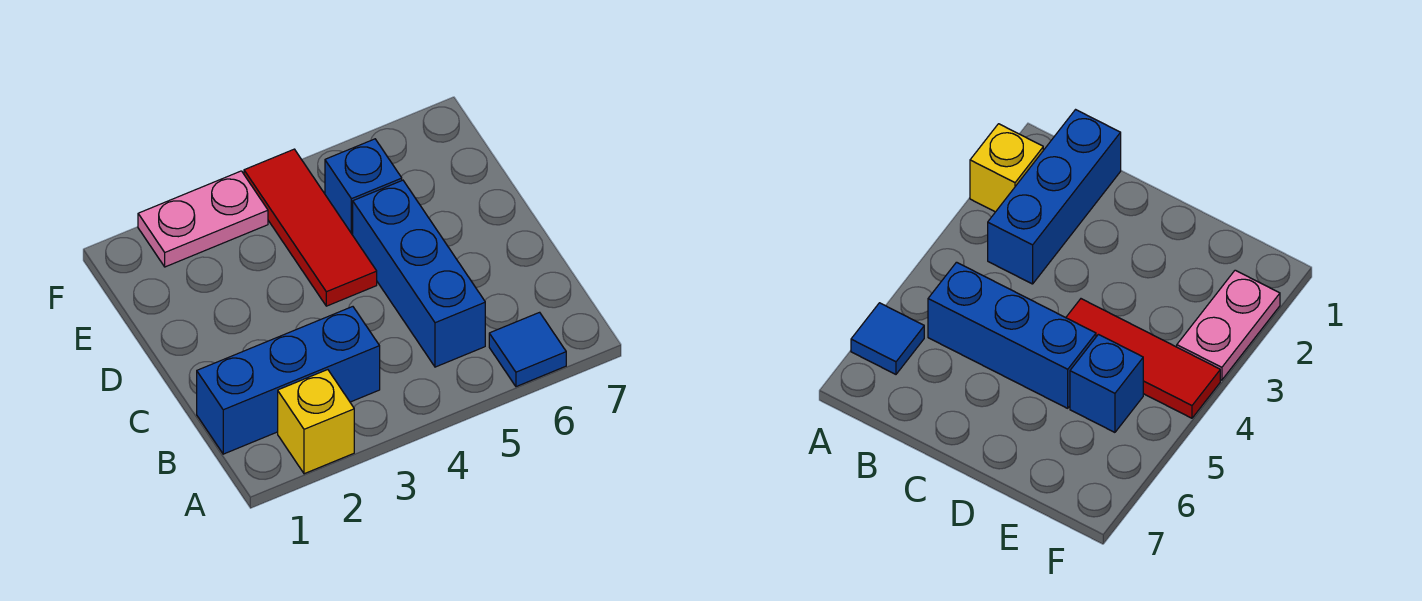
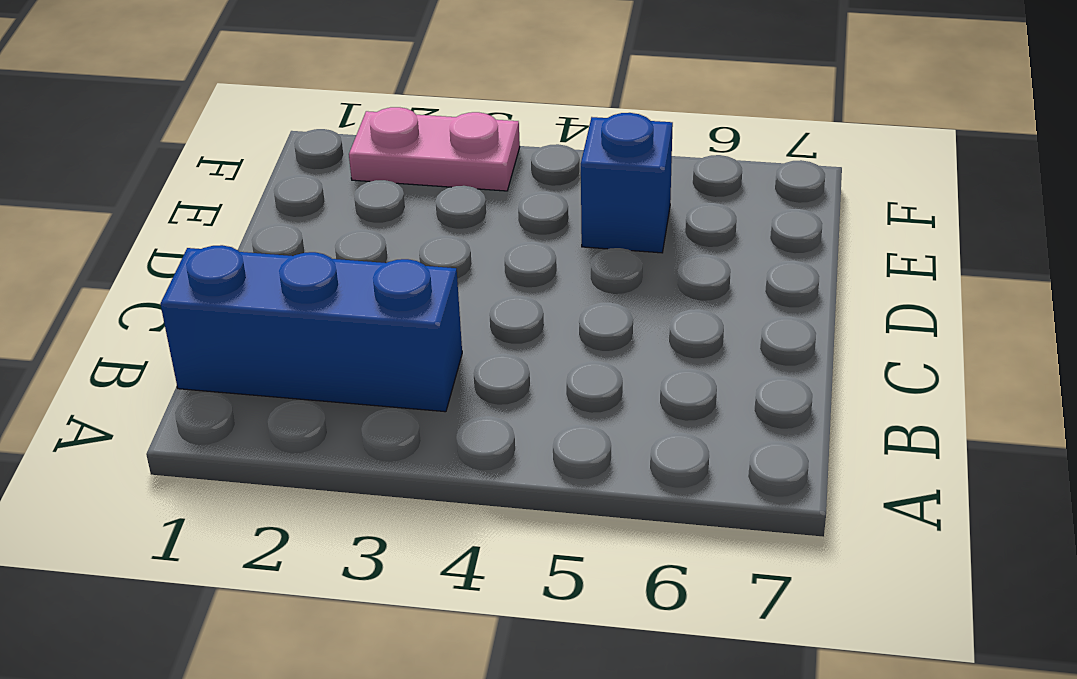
none -> yellow brick A2 level 1
none -> blue tile A6 level 1

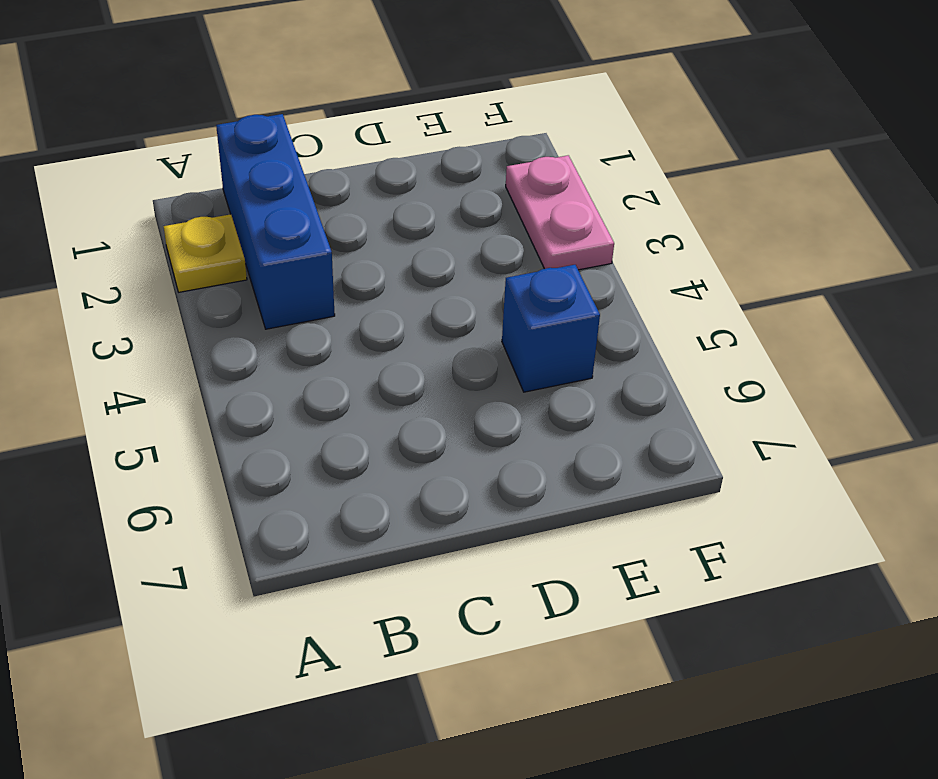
yellow plate A2 level 1 -> yellow brick A2 level 1
none -> blue tile A6 level 1
none -> blue brick B5:D5 level 1

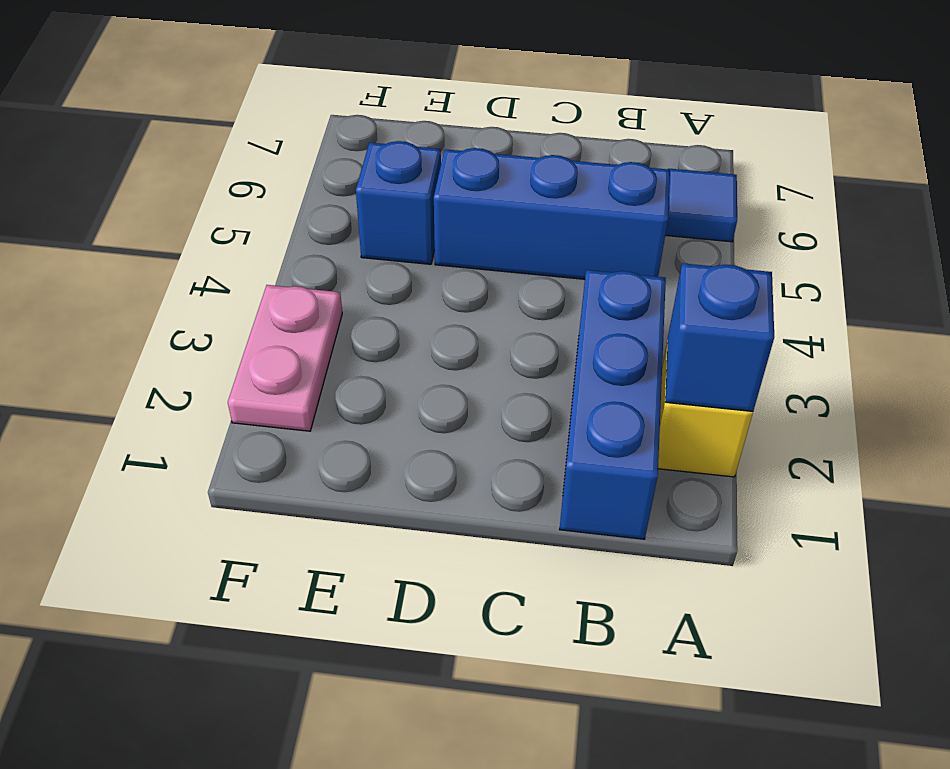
blue brick A2 level 2 -> none
none -> red tile D4:F4 level 1

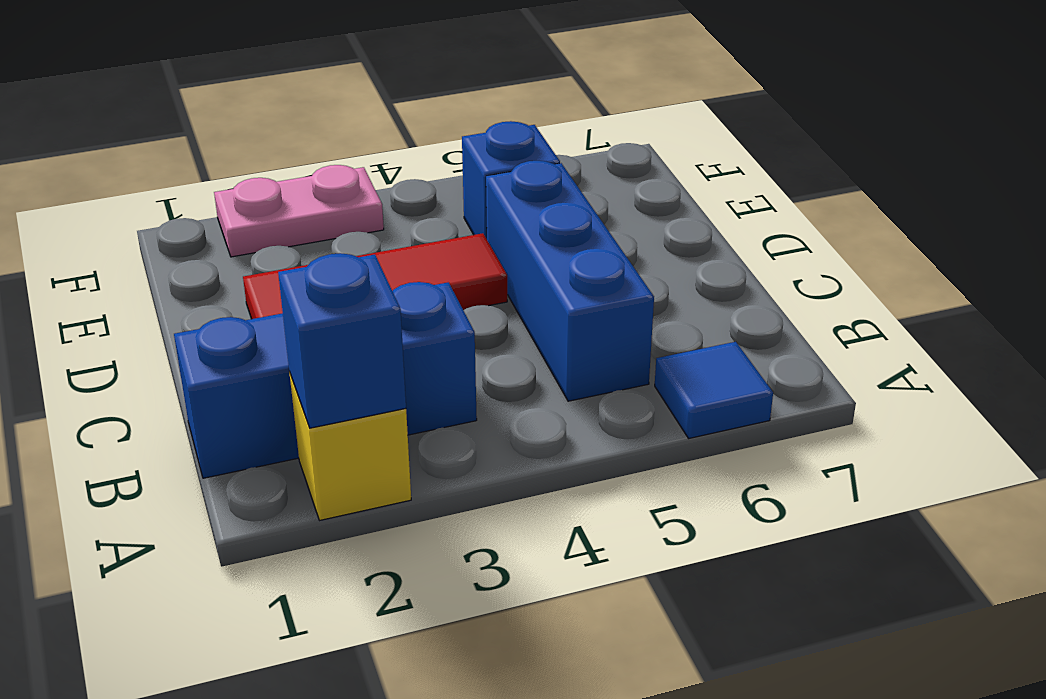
blue brick A2 level 2 -> none
red tile D2:D4 level 1 -> red tile D4:F4 level 1

